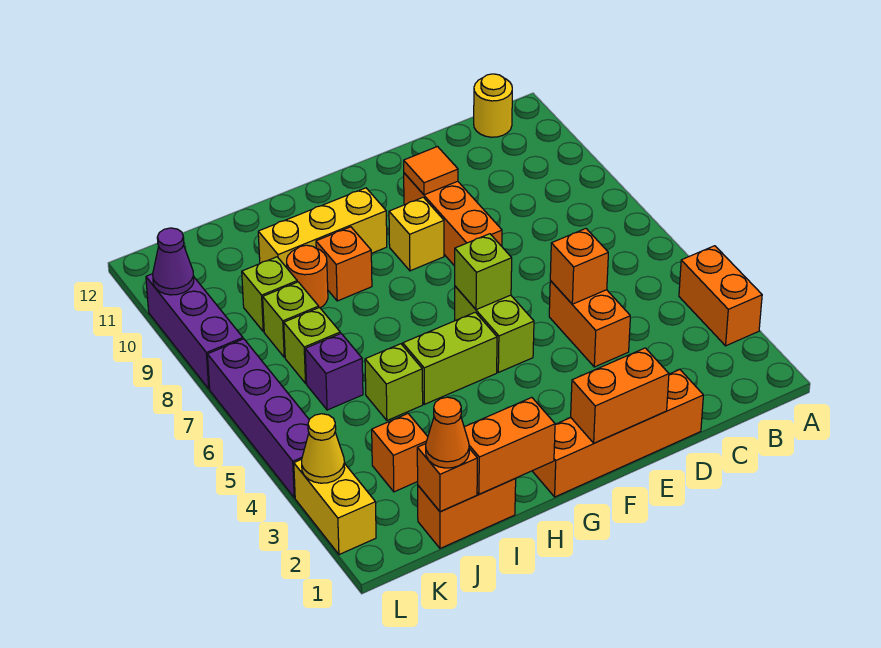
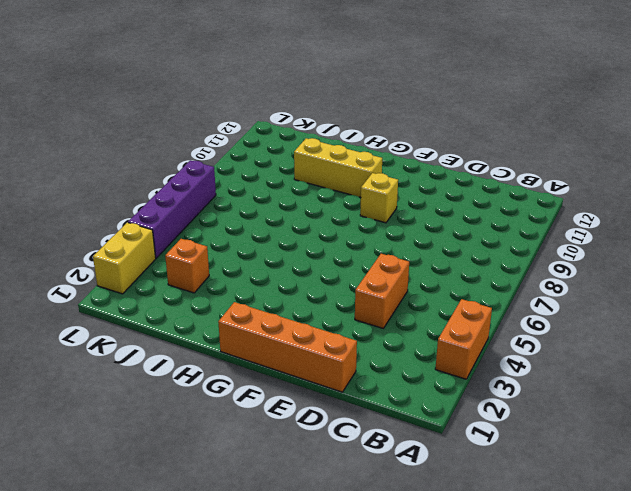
none -> yellow round brick B12 level 1
none -> orange brick E8:E10 level 1
none -> lime brick F5:F6 level 1
none -> lime brick G5:H5 level 1

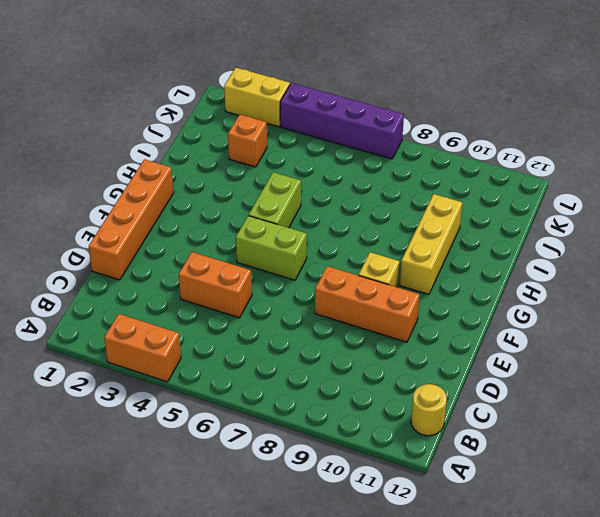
none -> orange brick H9 level 1
none -> orange brick I1:J1 level 1
none -> lime brick I5 level 1
none -> orange round brick I9 level 1

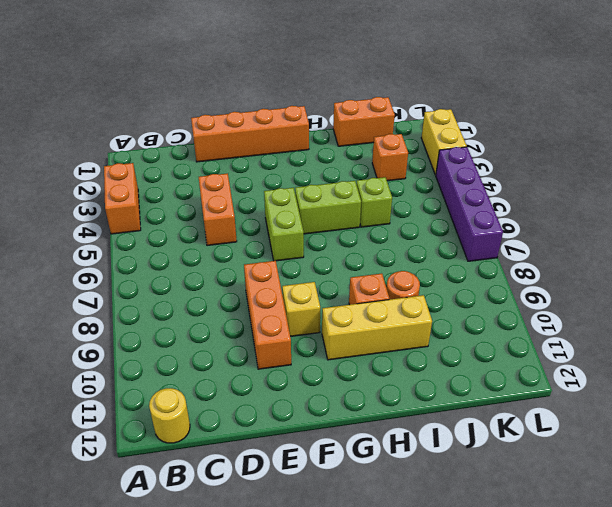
none -> purple brick J6 level 1
none -> lime brick J7 level 1
none -> lime brick J8 level 1
none -> lime brick J9 level 1

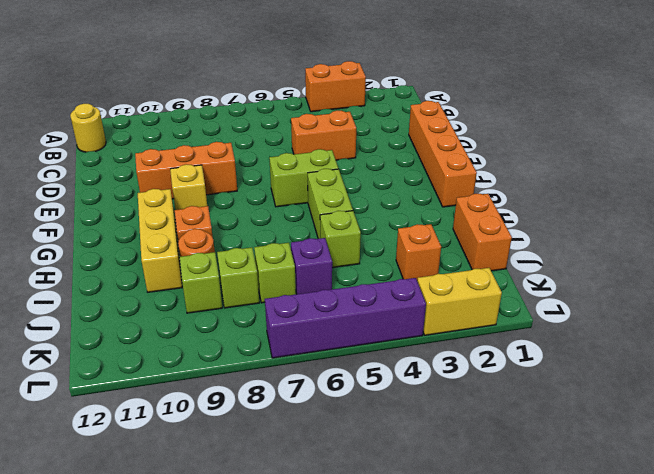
none -> purple brick L8:L10 level 1
none -> orange brick D5 level 2
none -> orange brick E1:F1 level 2
none -> orange tile E10 level 2

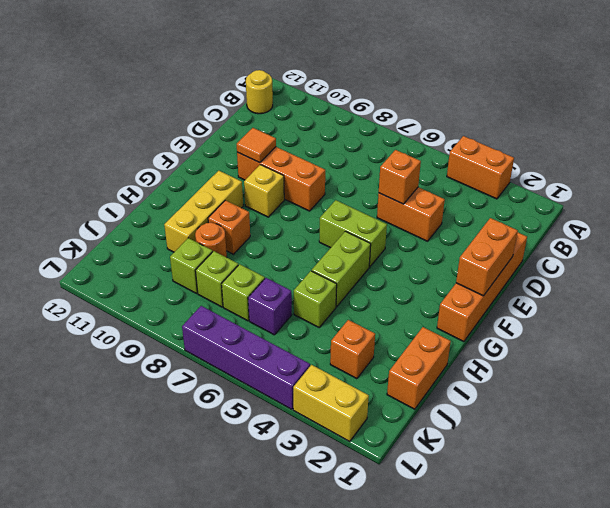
none -> purple brick L8:L10 level 1
none -> lime brick F6 level 2
none -> orange brick H1:I1 level 2
none -> orange brick J1 level 2

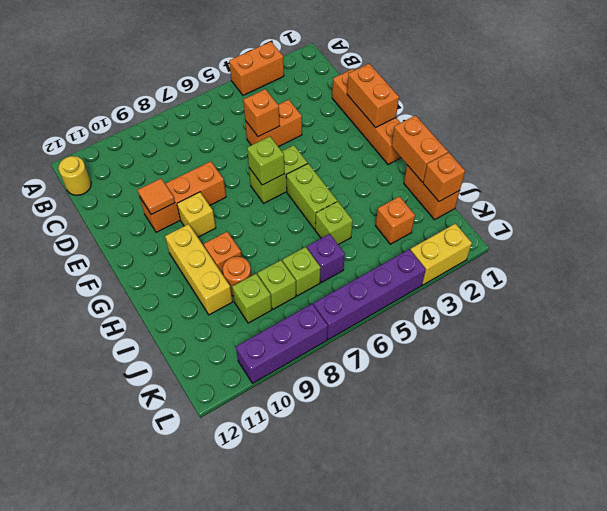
none -> yellow cone L3 level 2
none -> purple cone L10 level 2
none -> orange cone J1 level 3

